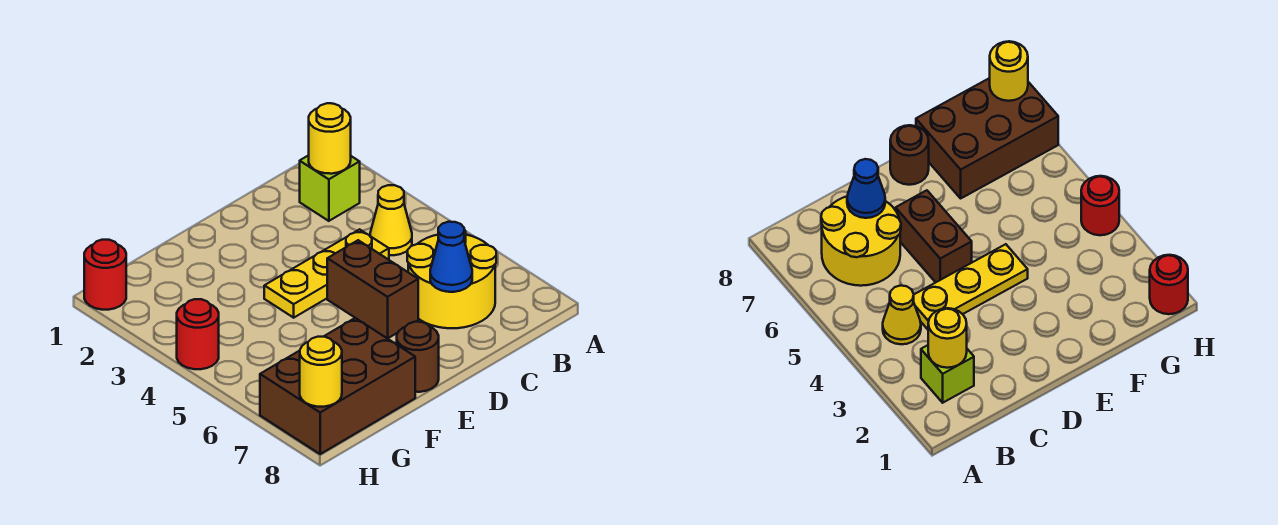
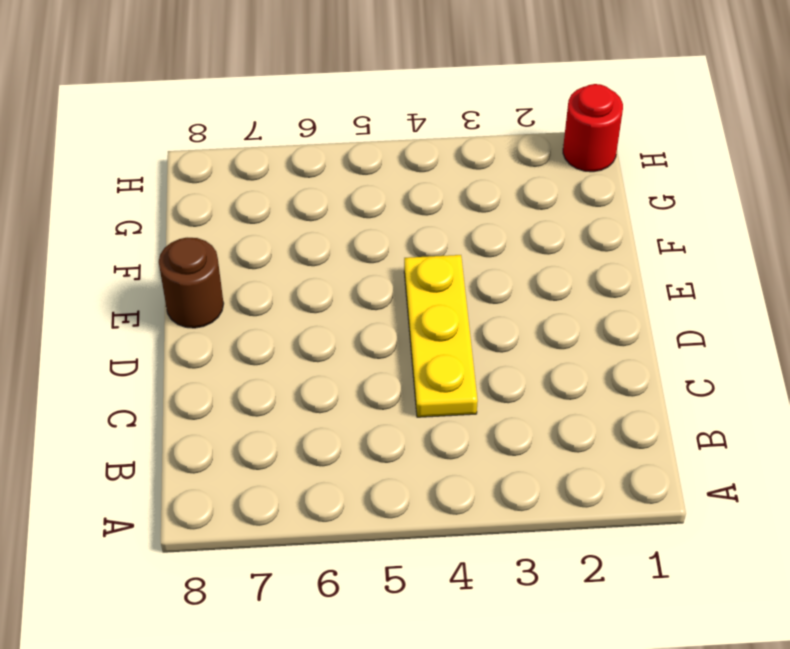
none -> lime brick B2 level 1
none -> yellow cone B4 level 1
none -> yellow round brick B6:C7 level 1

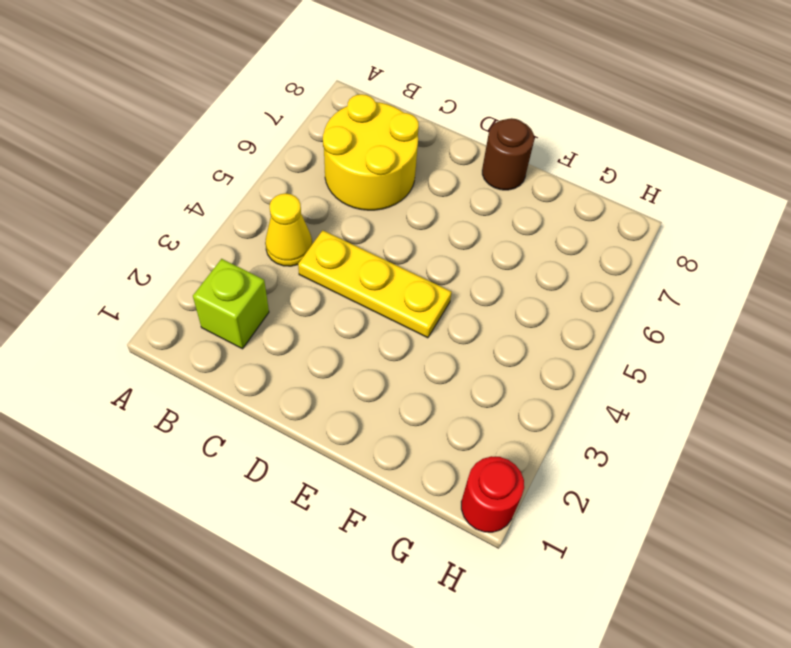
none -> brown brick D5:D6 level 1
none -> brown brick F7:H8 level 1
none -> red round brick H4 level 1

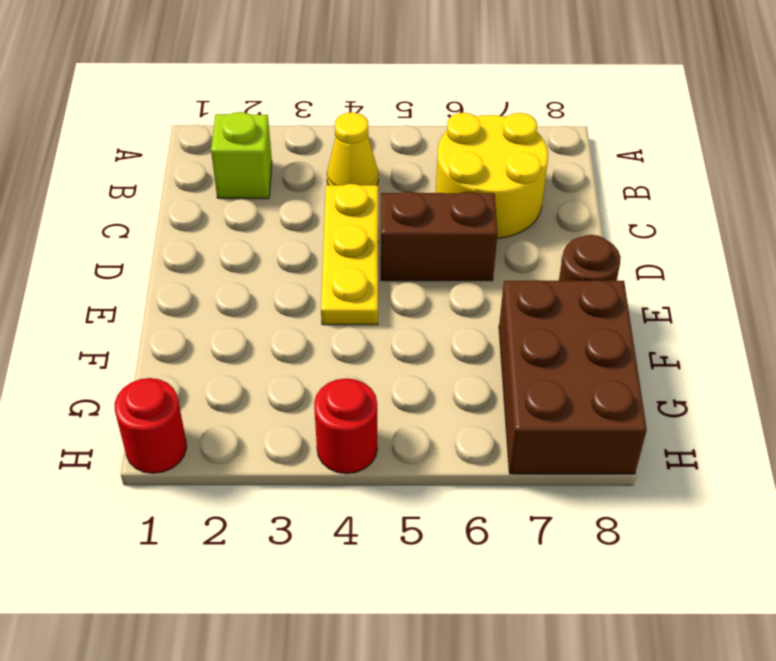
none -> yellow round brick B2 level 2
none -> blue cone C7 level 2
none -> yellow round brick H8 level 2

